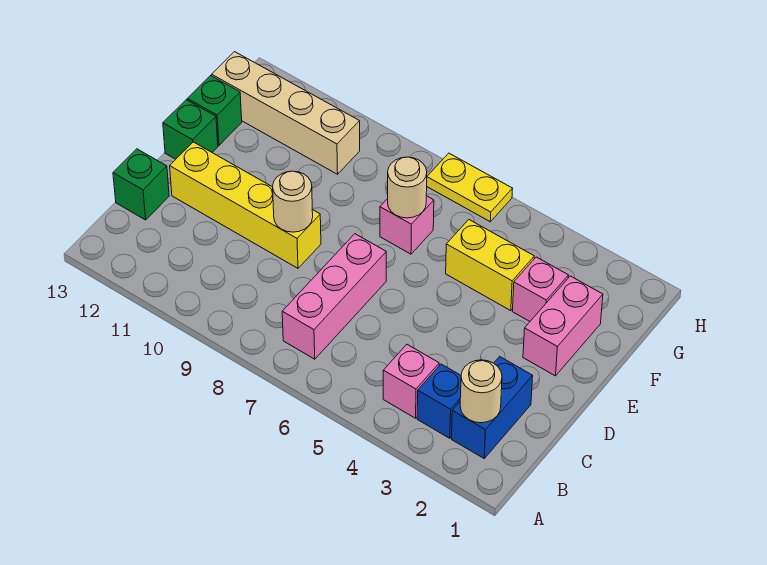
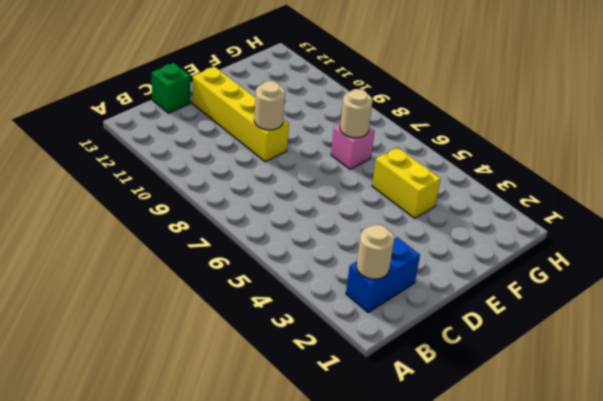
none -> blue brick B3 level 1
none -> pink brick B4 level 1
none -> pink brick B7:D7 level 1

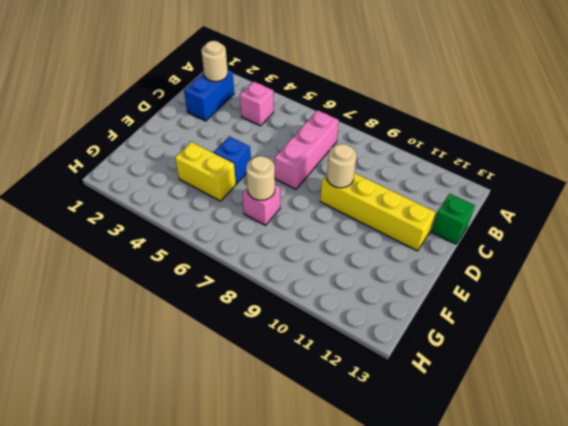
blue brick E5 level 1 -> blue brick B3 level 1
none -> pink brick E2:F2 level 1
none -> green brick E13 level 1
none -> pink brick F3 level 1

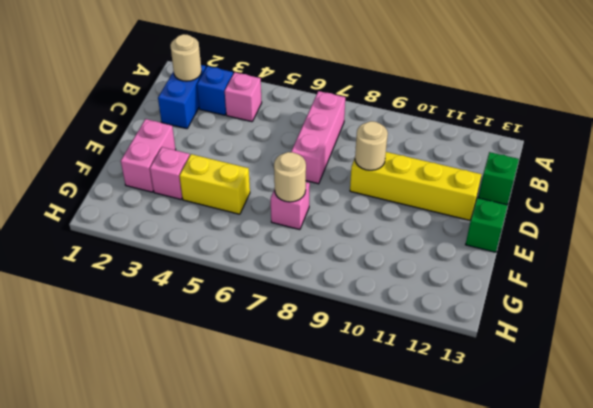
none -> green brick F13 level 1
none -> tan brick G10:G13 level 1
none -> yellow plate H6:H7 level 1

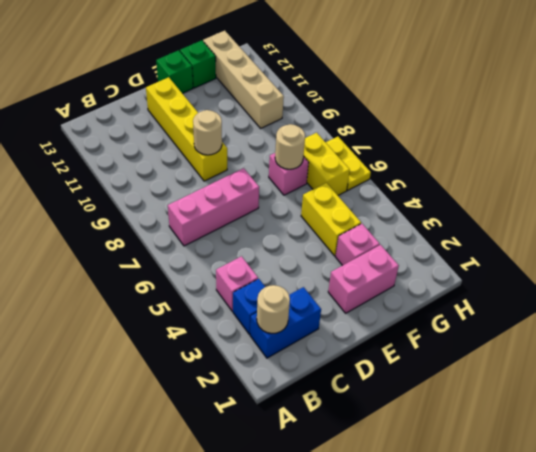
yellow brick G6:G7 level 1 -> none
none -> green brick C13 level 1

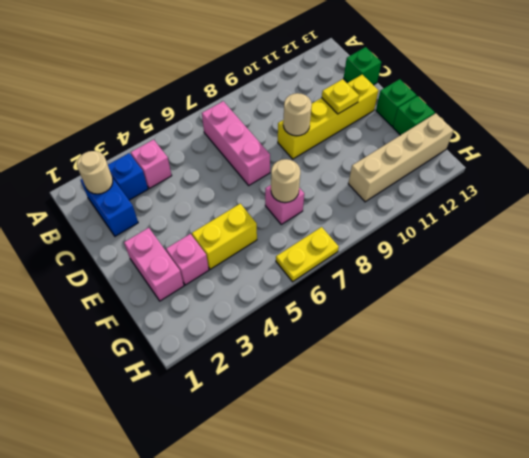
yellow plate D11 level 2 -> none

